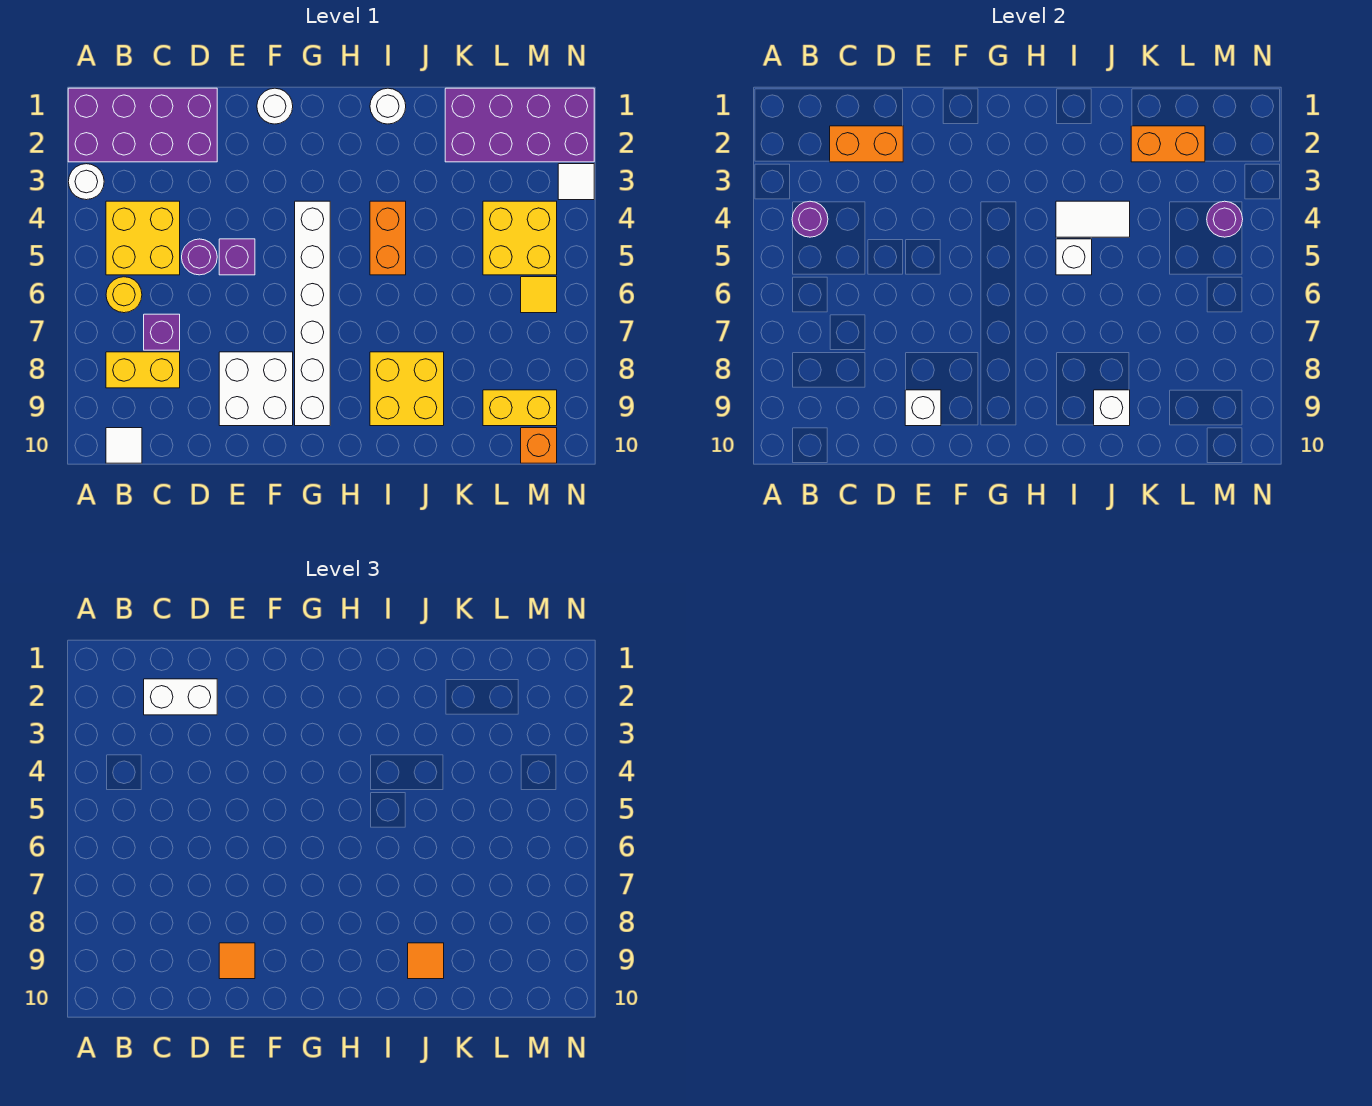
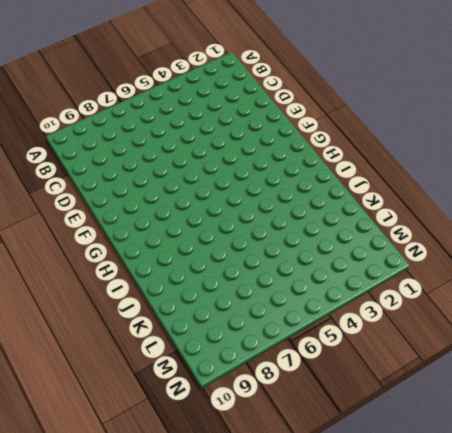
none -> purple brick A1:D2 level 1
none -> white round brick A3 level 1
none -> yellow brick B4:C5 level 1
none -> yellow round brick B6 level 1

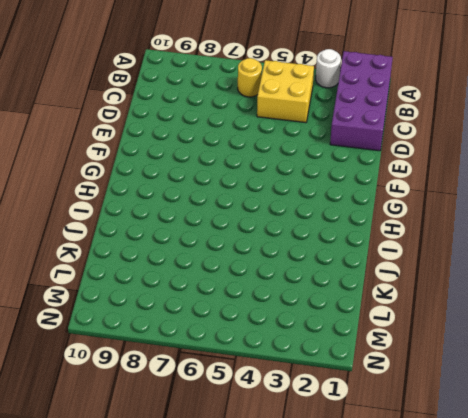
none -> yellow brick B8:C8 level 1
none -> white tile B10 level 1
none -> purple brick C7 level 1
none -> purple round brick D5 level 1

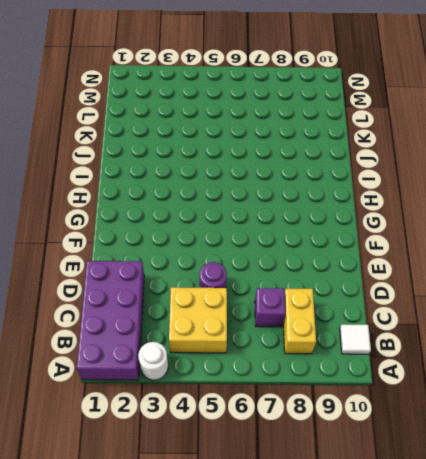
none -> yellow round brick B6 level 1
none -> purple brick E5 level 1
none -> white brick E8:F9 level 1
none -> white round brick F1 level 1

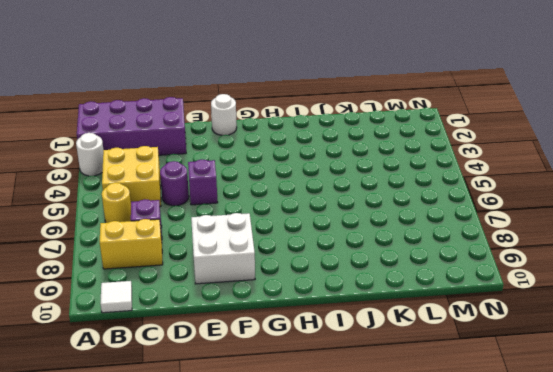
none -> white brick G4:G9 level 1
none -> white round brick I1 level 1
none -> orange brick I4:I5 level 1
none -> yellow brick I8:J9 level 1

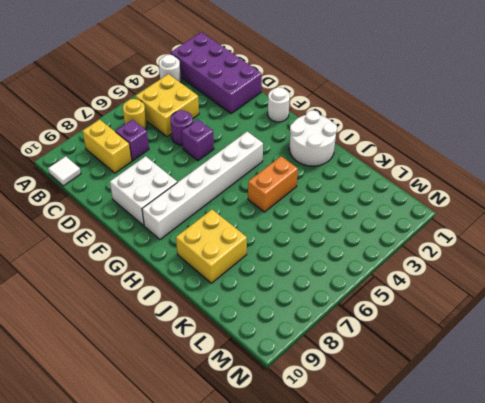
white round brick H1:I2 level 1 -> white round brick I1 level 1
none -> purple brick K1:N2 level 1
none -> yellow brick L4:M5 level 1
none -> yellow brick L9:M9 level 1
none -> yellow tile M6 level 1

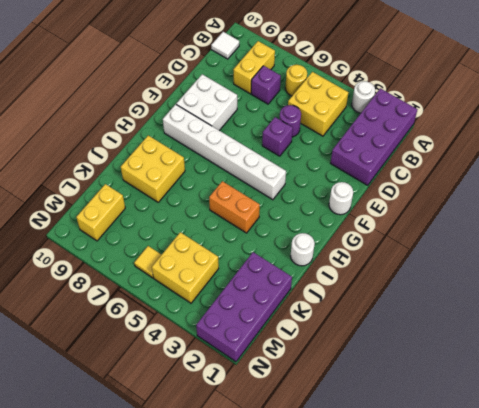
none -> orange brick M10 level 1
none -> white tile N3 level 1
none -> purple round brick B4 level 2
none -> orange brick C2:D2 level 2

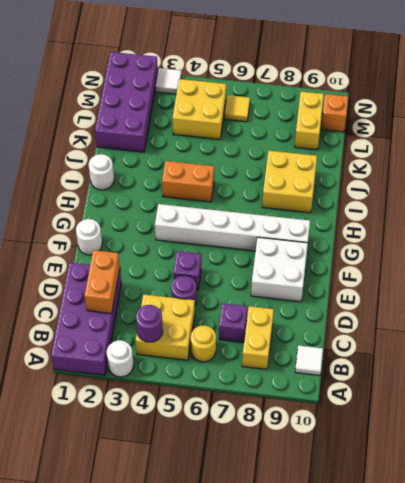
none -> white brick E9 level 2
none -> white tile I4:J4 level 2
none -> white brick I5 level 2
none -> white brick J9 level 2

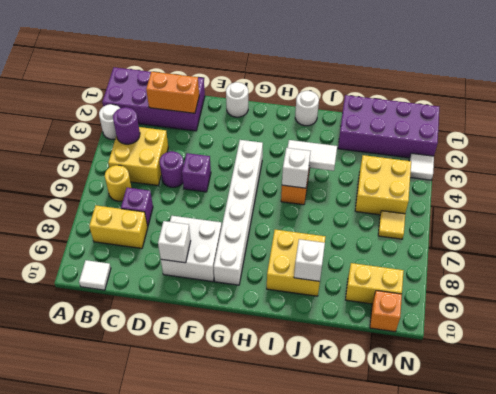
none -> orange brick K2:L2 level 2
none -> purple round brick M4 level 2
none -> white brick C2:D2 level 3
none -> orange tile E9 level 3

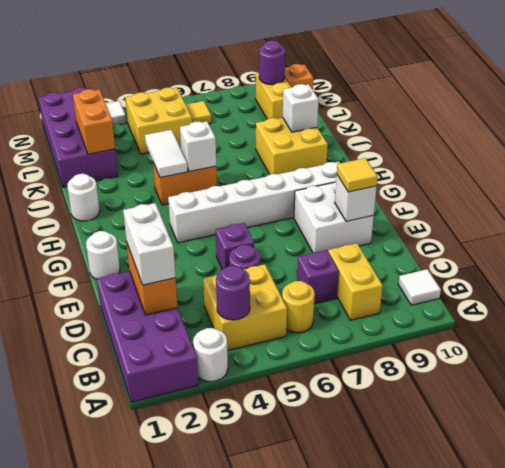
yellow tile E9 level 3 -> orange tile E9 level 3
purple round brick M9 level 2 -> purple round brick M4 level 2
none -> orange tile J9 level 3

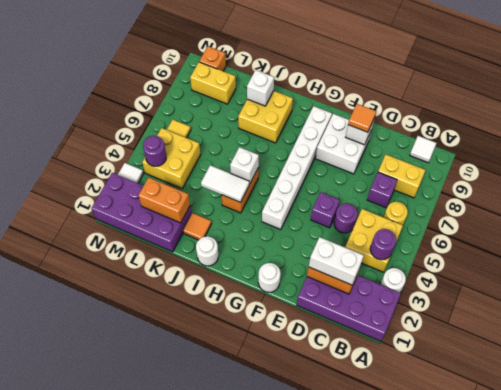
orange tile J2 level 1 -> orange tile J9 level 3

